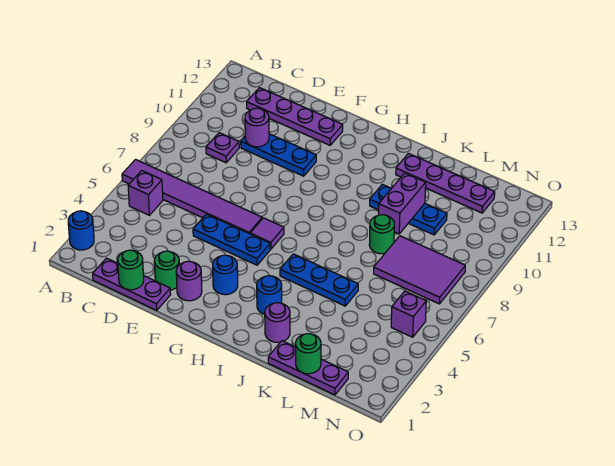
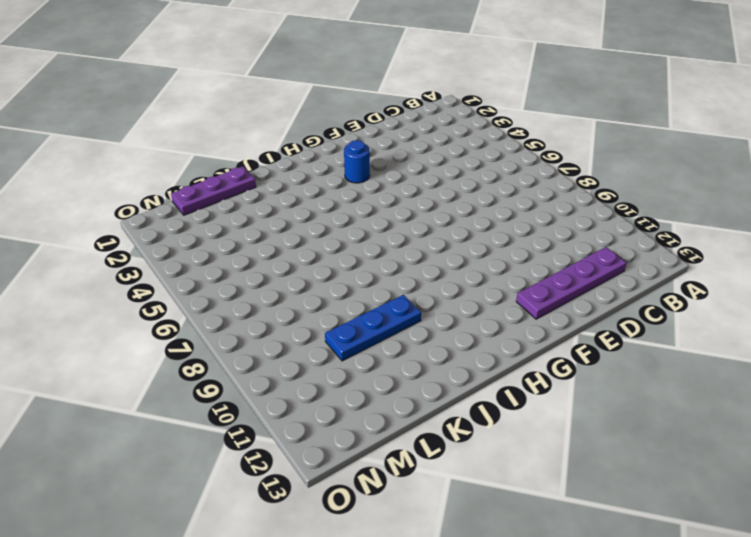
none -> blue round brick A2 level 1
none -> purple tile A6:F6 level 1
none -> purple brick B5 level 1

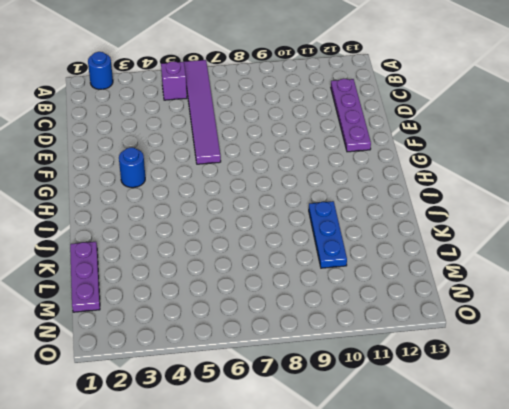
none -> purple plate C1:E1 level 1
none -> purple plate C9 level 1
none -> blue plate D10:F10 level 1

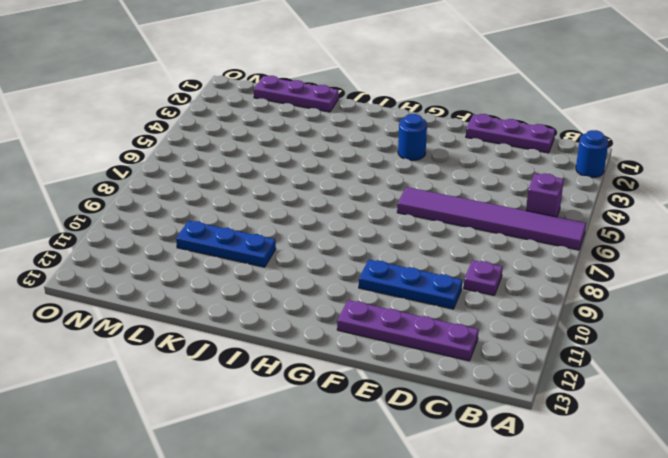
none -> green round brick E2 level 1
none -> blue plate E5:G5 level 1
none -> purple round brick F2 level 1

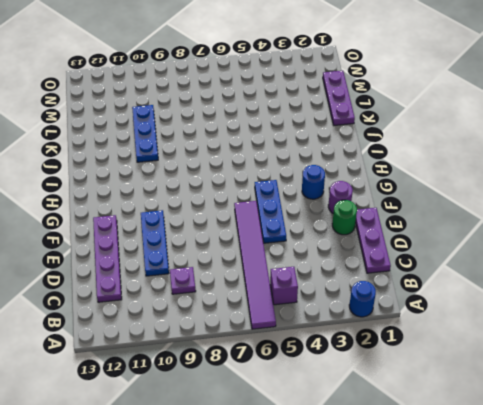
none -> purple tile G6 level 1
none -> blue round brick I3 level 1
none -> blue plate I5:K5 level 1

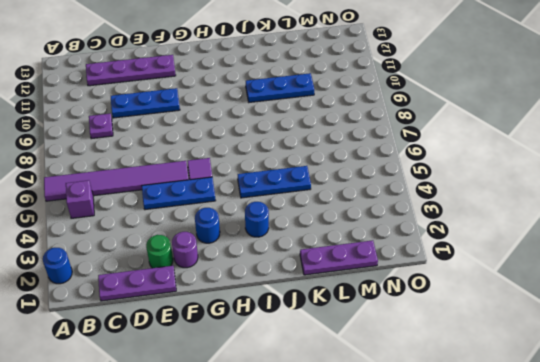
none -> purple round brick J2 level 1
none -> purple plate J12:M12 level 1
none -> green round brick K8 level 1

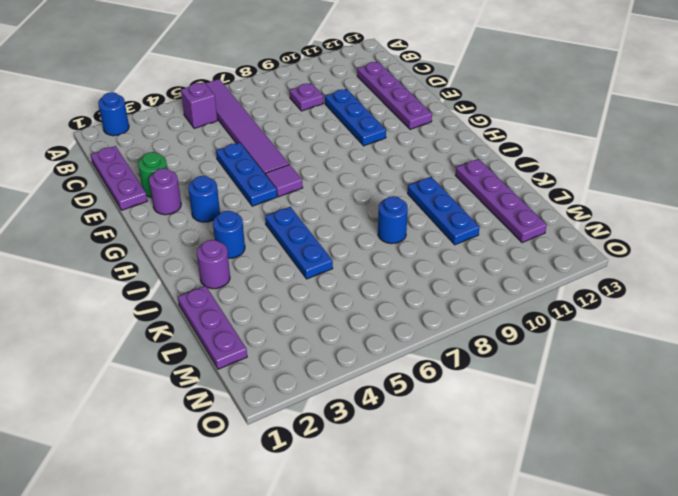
blue round brick K8 level 1 -> green round brick K8 level 1
none -> purple tile L7:N8 level 1
none -> purple brick N5 level 1
none -> green round brick D1 level 2

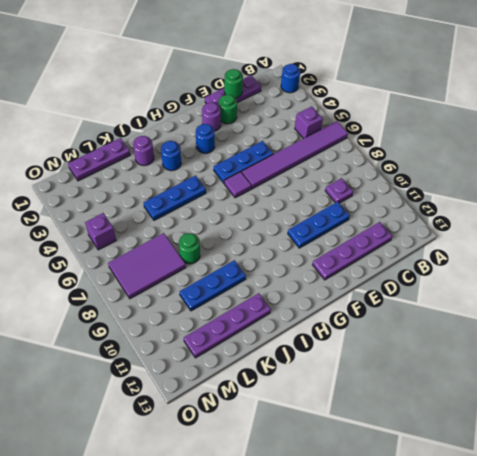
none -> purple round brick D10 level 2
none -> purple brick K9:K10 level 2
none -> green round brick L1 level 2

